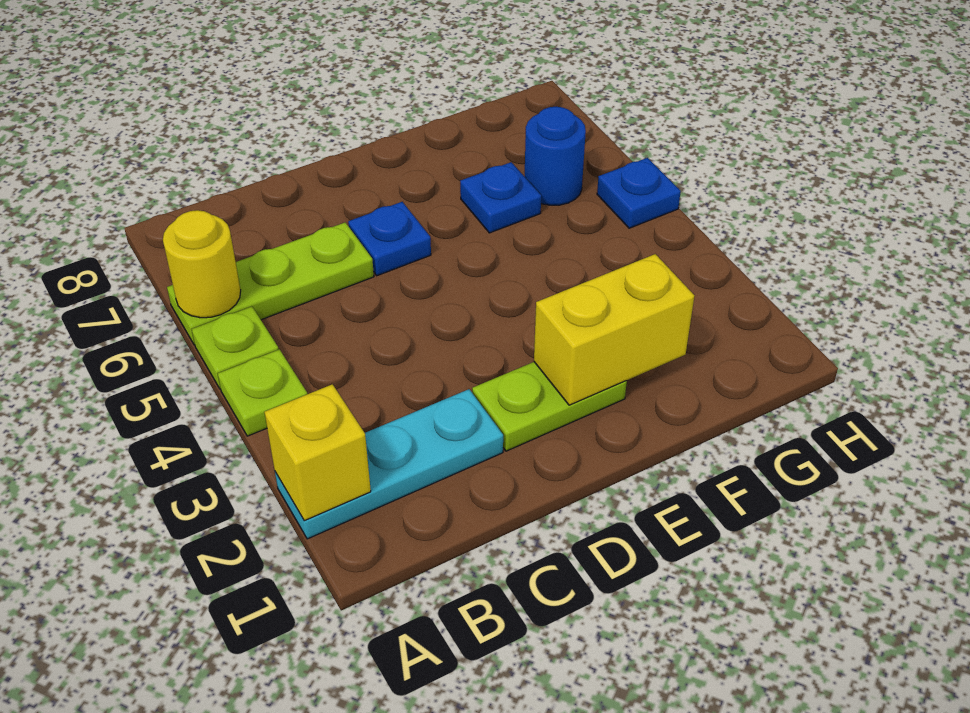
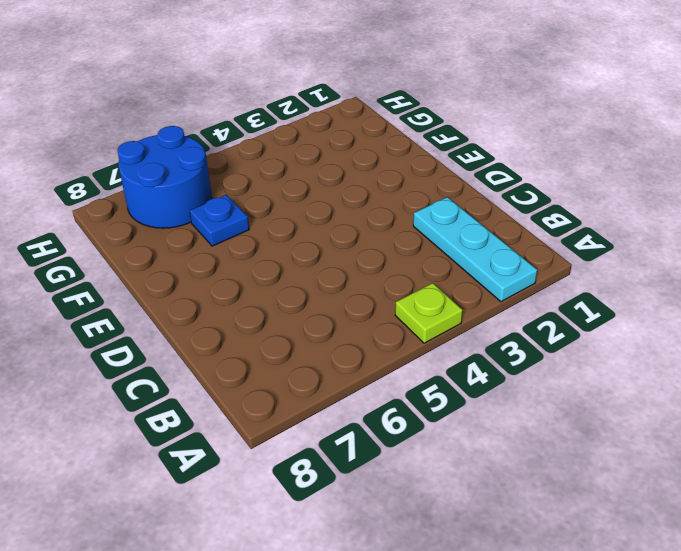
blue round brick G6:H7 level 1 -> blue round brick G6 level 1
none -> lime plate A5 level 1
none -> lime plate A6:C6 level 1
none -> lime plate D2:E2 level 1

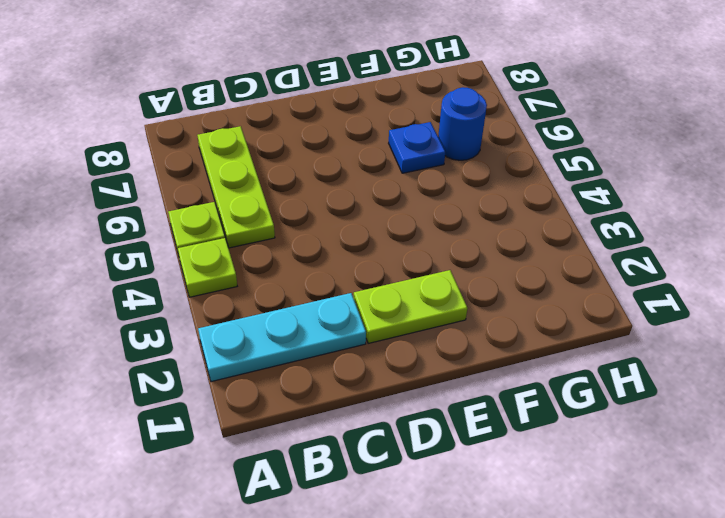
lime plate B5:B7 level 1 -> lime plate A6:C6 level 1
none -> blue plate D6 level 1
none -> blue plate H5 level 1
none -> yellow brick A2 level 2

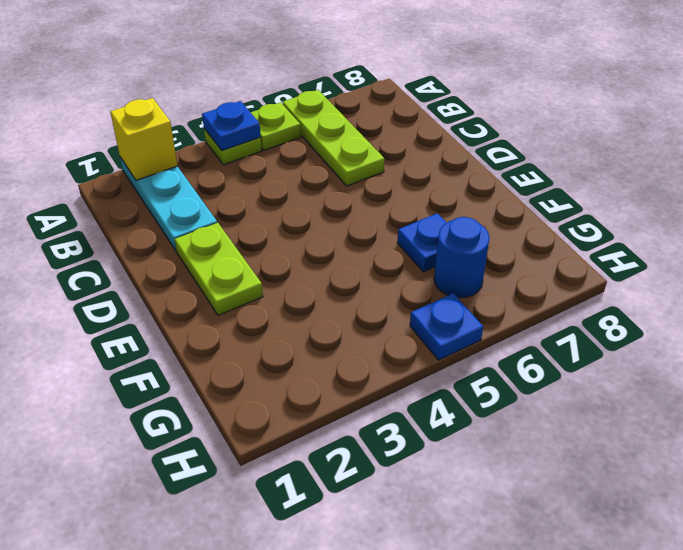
blue plate A4 level 2 -> blue plate D6 level 1
none -> yellow round brick A6 level 2
none -> yellow brick E2:F2 level 2

